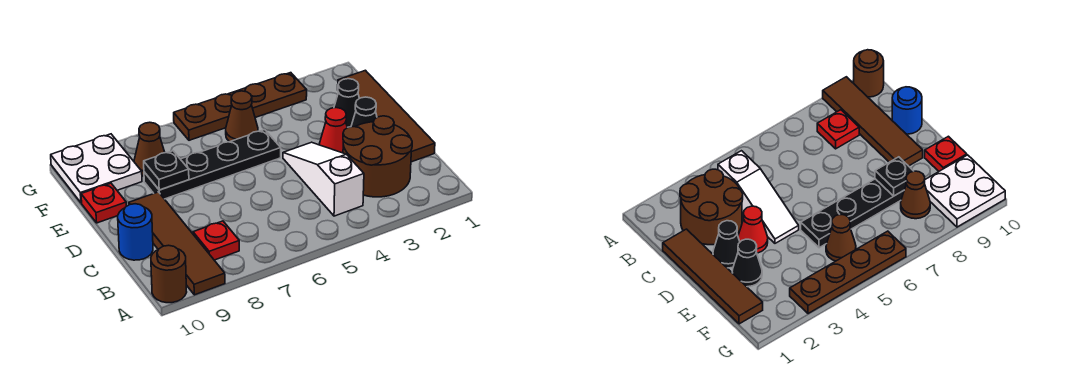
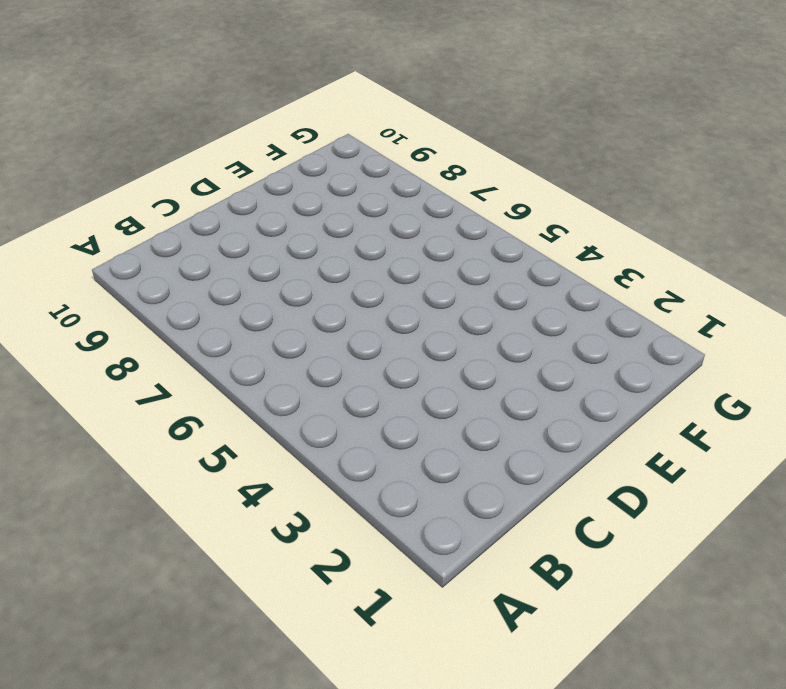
none -> brown tile A9:D9 level 1
none -> brown round brick A10 level 1
none -> brown round brick B2:C3 level 1

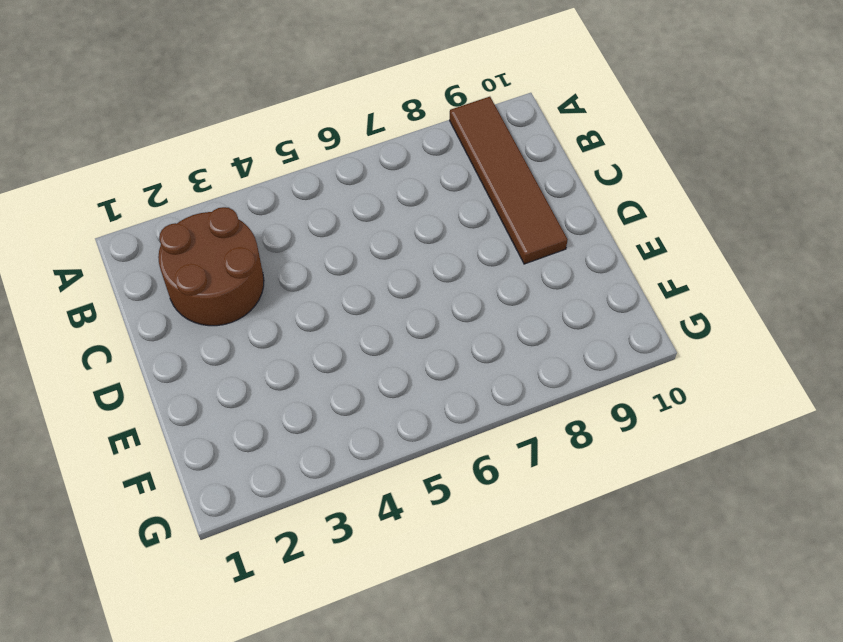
none -> brown round brick A10 level 1
none -> white slope B4:D4 level 1 top B
none -> red plate B8 level 1

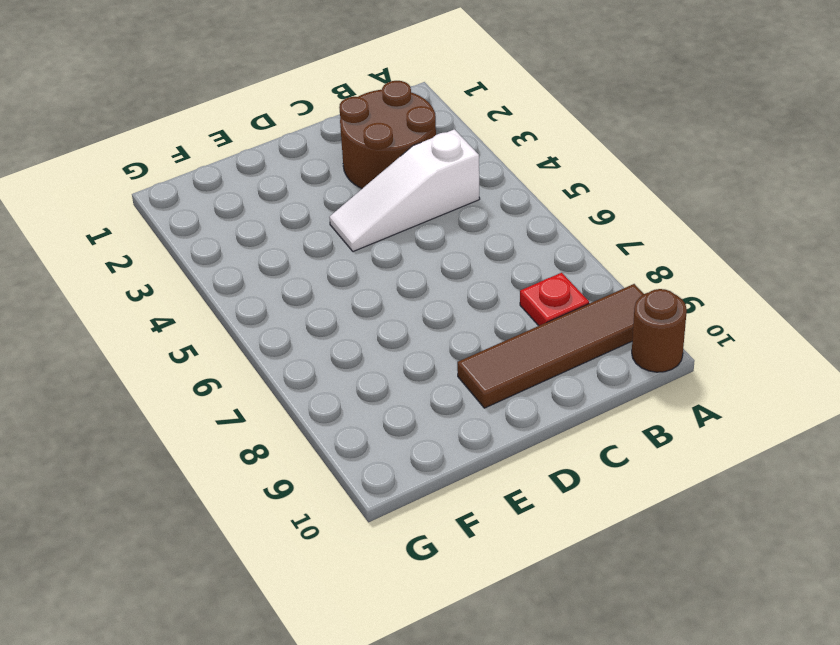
none -> brown tile C1:F1 level 1
none -> blue round brick C10 level 1
none -> black cone D2 level 1

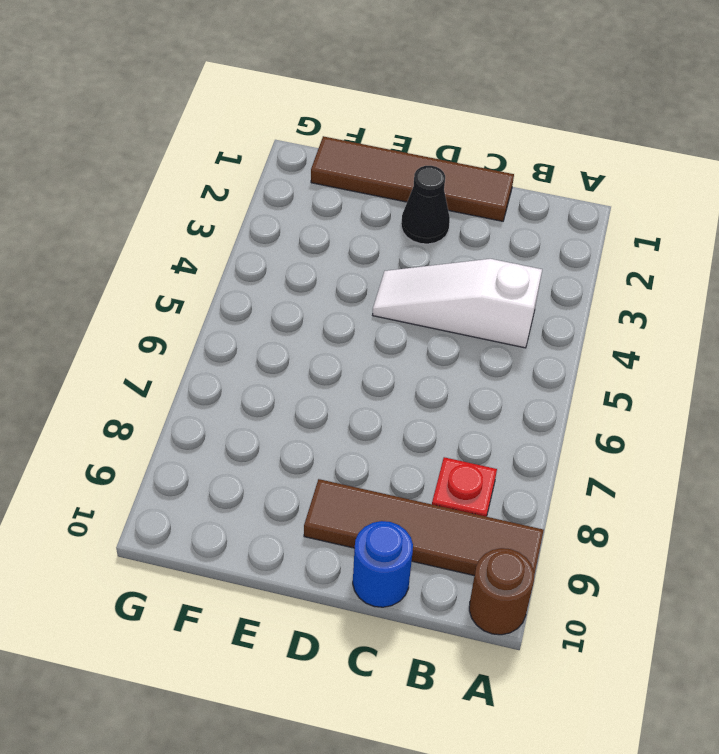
none -> brown round brick B2:C3 level 1
none -> red cone D3 level 1
none -> black cone E2 level 1

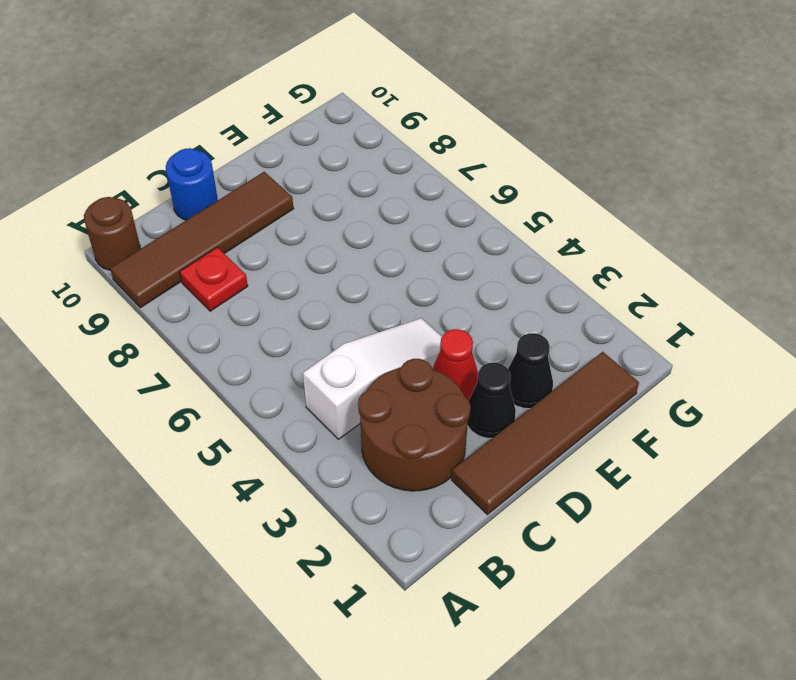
none -> black plate E5:E8 level 1
none -> red plate E10 level 1
none -> brown cone F5 level 1

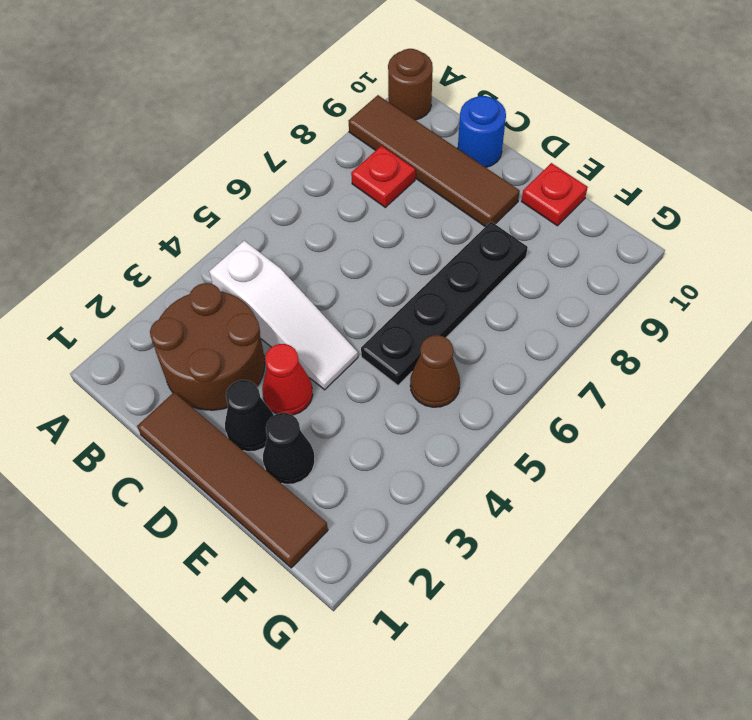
none -> brown cone F8 level 1
none -> white plate F9:G10 level 1
none -> brown plate G3:G6 level 1

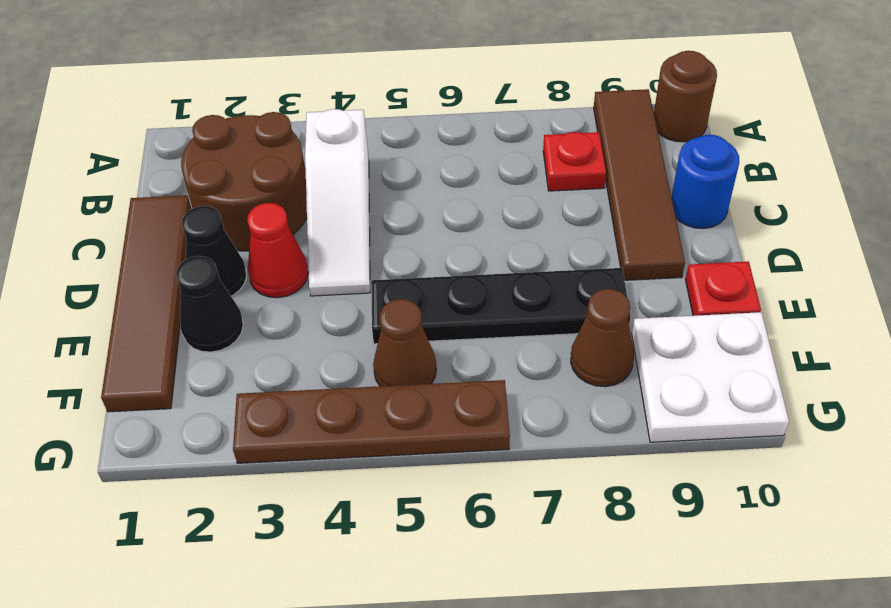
none -> black plate E8 level 2

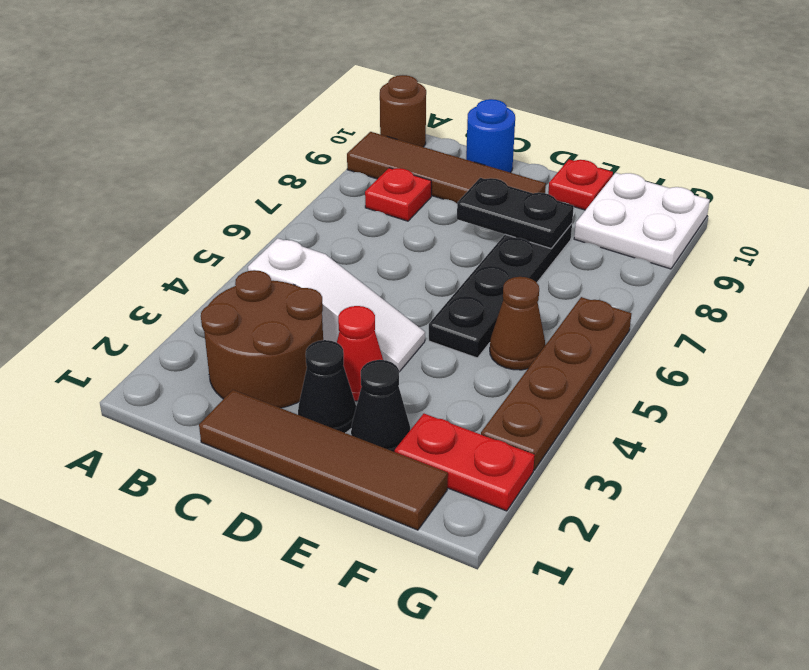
black plate D8:E8 level 2 -> black plate E8 level 2
red plate F2:G2 level 1 -> none
none -> brown cone F8 level 1

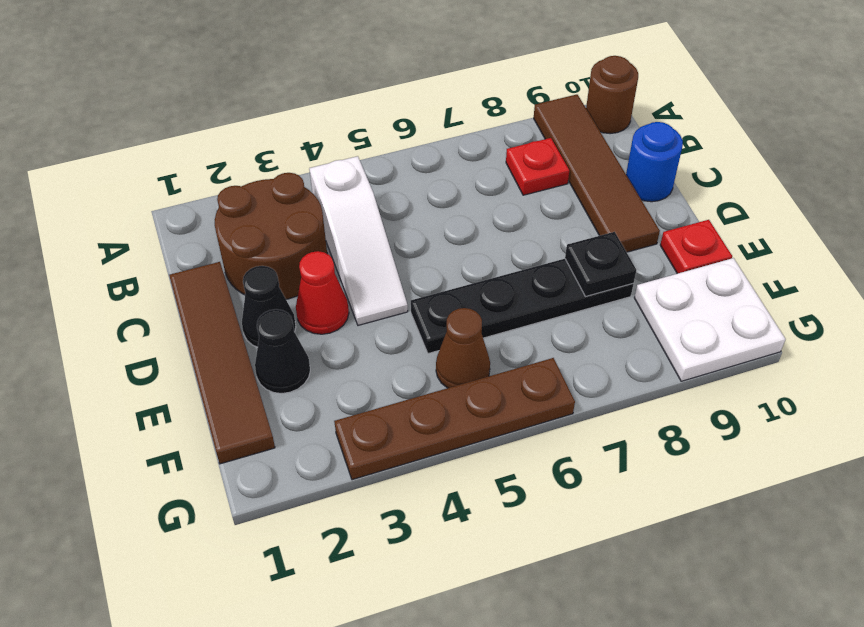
none -> brown cone F8 level 1

